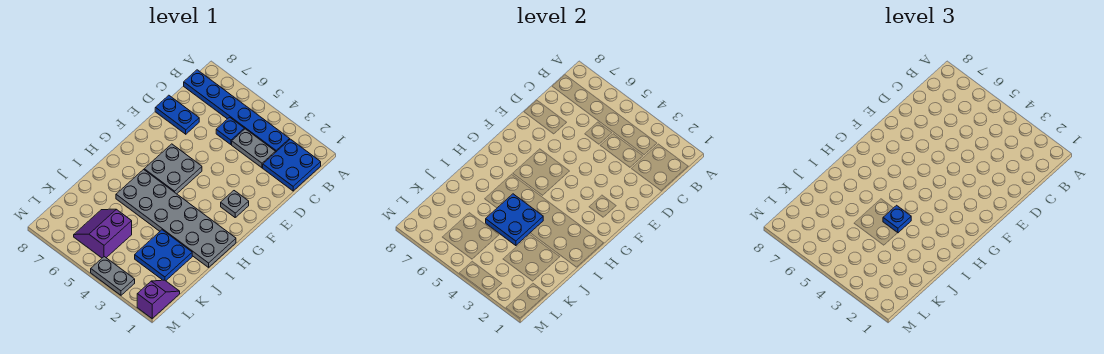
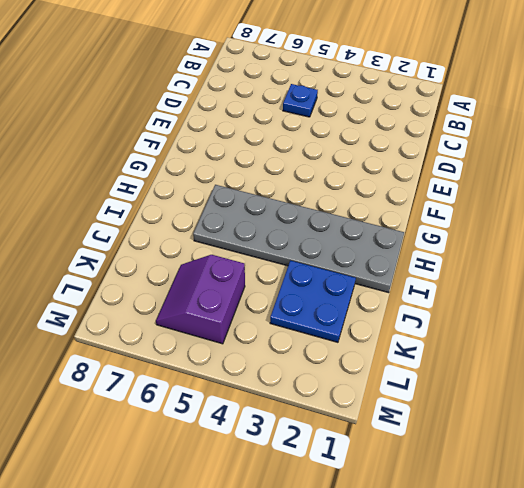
none -> blue plate B1:C2 level 1
none -> blue plate B3:B8 level 1
none -> grey plate C3:C4 level 1

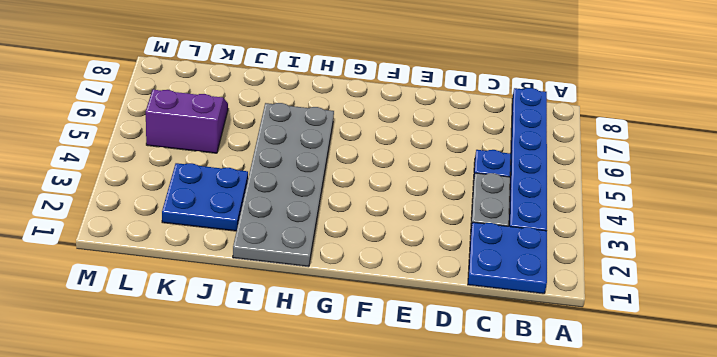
none -> blue plate D7:D8 level 1
none -> grey plate F2 level 1
none -> grey plate F5:G6 level 1

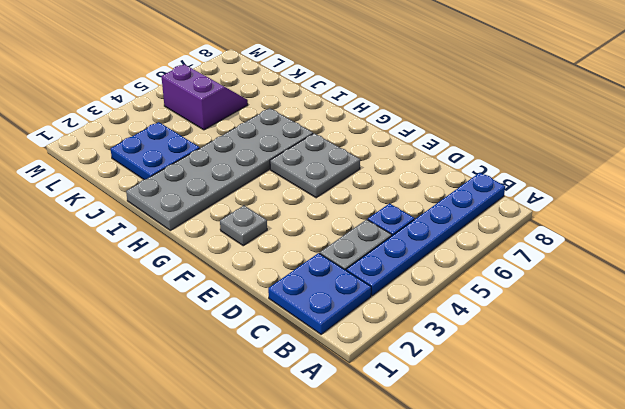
none -> blue plate D7:D8 level 1
none -> purple slope L1:M1 level 1 top M
none -> grey plate M3:M4 level 1

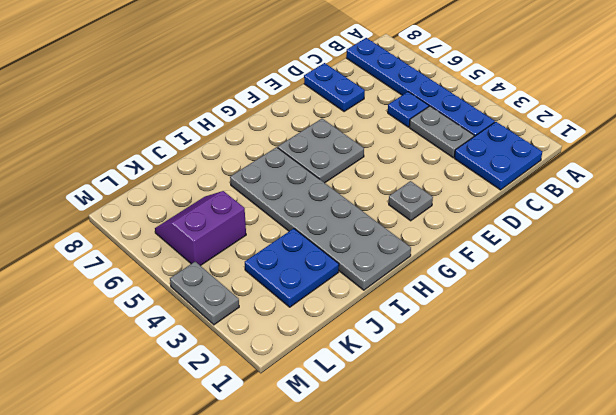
none -> purple slope L1:M1 level 1 top M
none -> blue plate I4:J5 level 2
none -> blue plate I4 level 3

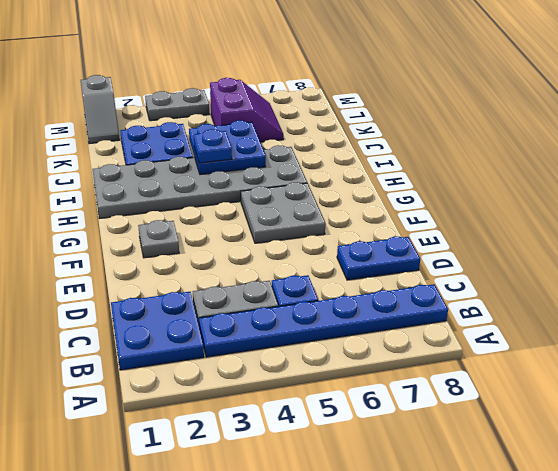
grey slope L1:M1 level 1 top M -> purple slope L1:M1 level 1 top M

